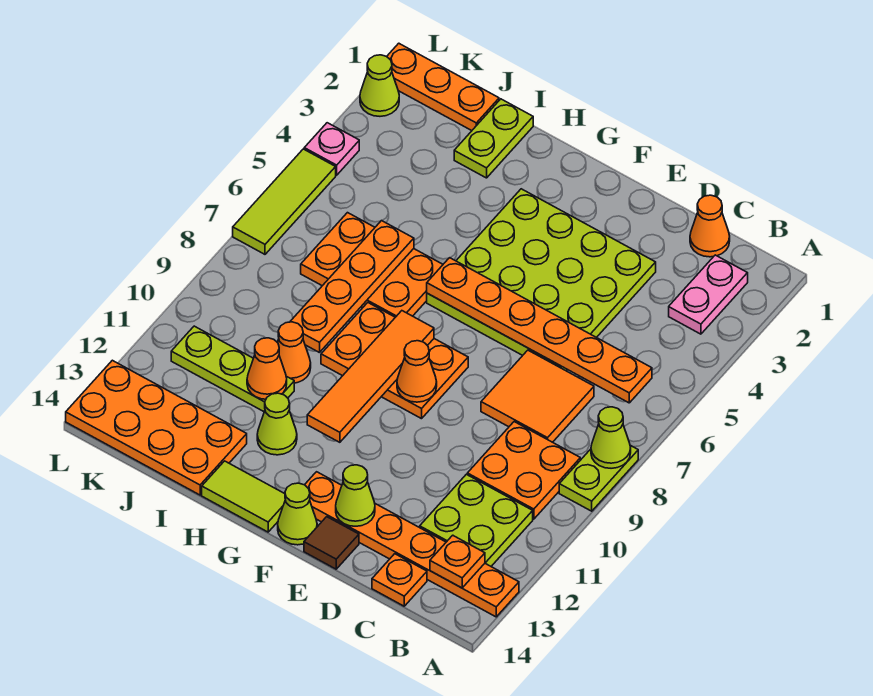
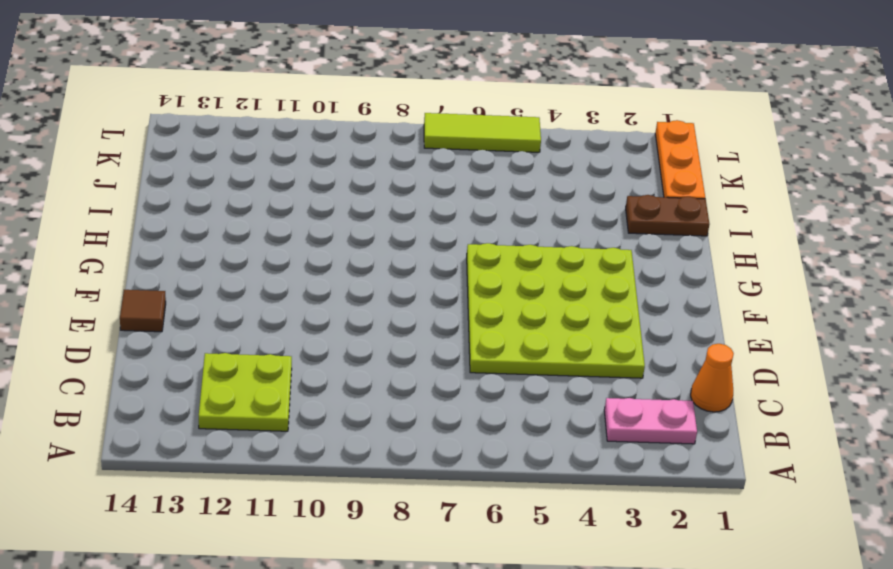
brown plate I1:I2 level 1 -> lime plate I1:I2 level 1
none -> lime plate A8:A9 level 1
none -> orange plate A13:F13 level 1
none -> orange plate B9:C10 level 1
none -> orange tile C7:D8 level 1

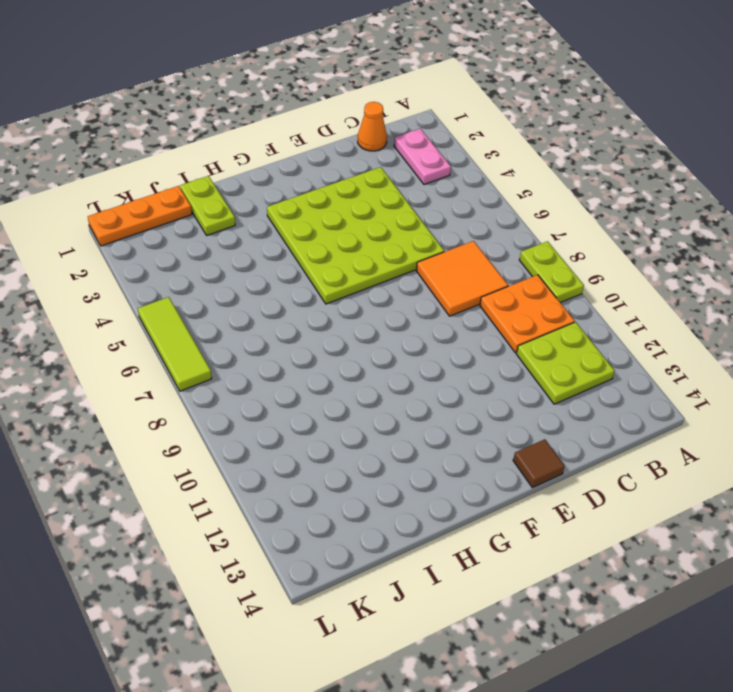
none -> orange plate A13:F13 level 1
none -> orange plate C14 level 1
none -> orange plate F8:H9 level 1
none -> lime cone F14 level 1

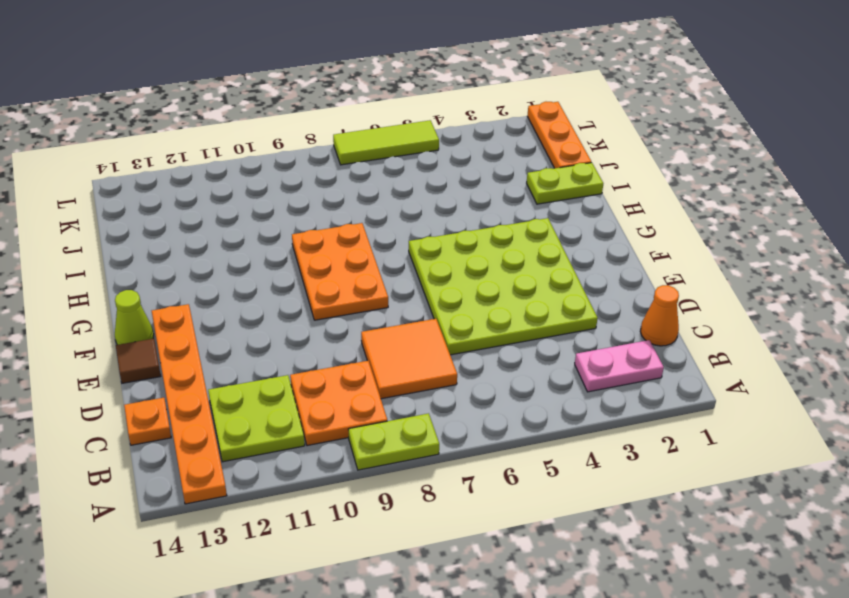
none -> lime tile G14:H14 level 1
none -> orange plate H6:J7 level 1
none -> lime cone H12 level 1
none -> orange cone I10 level 1

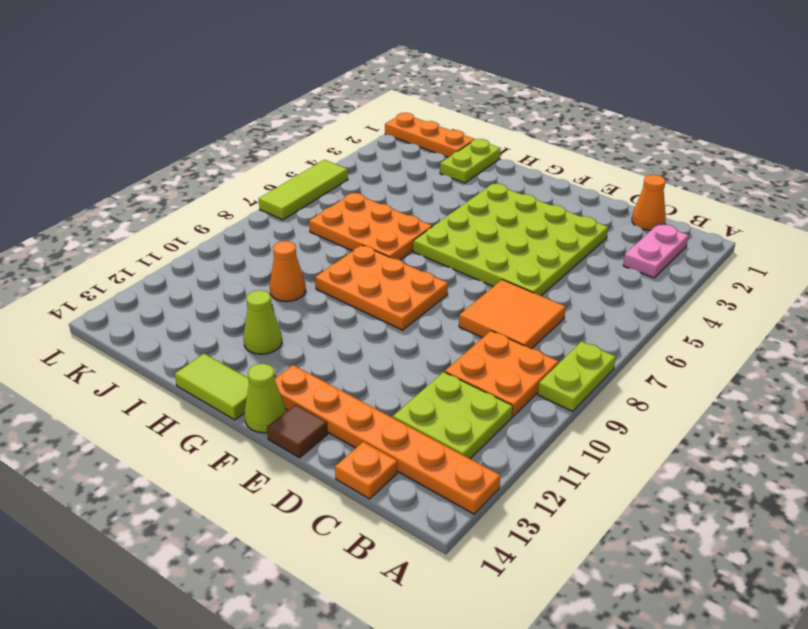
none -> lime plate I11:K11 level 1
none -> orange plate I13:L14 level 1
none -> lime cone L2 level 1
none -> pink plate L4 level 1

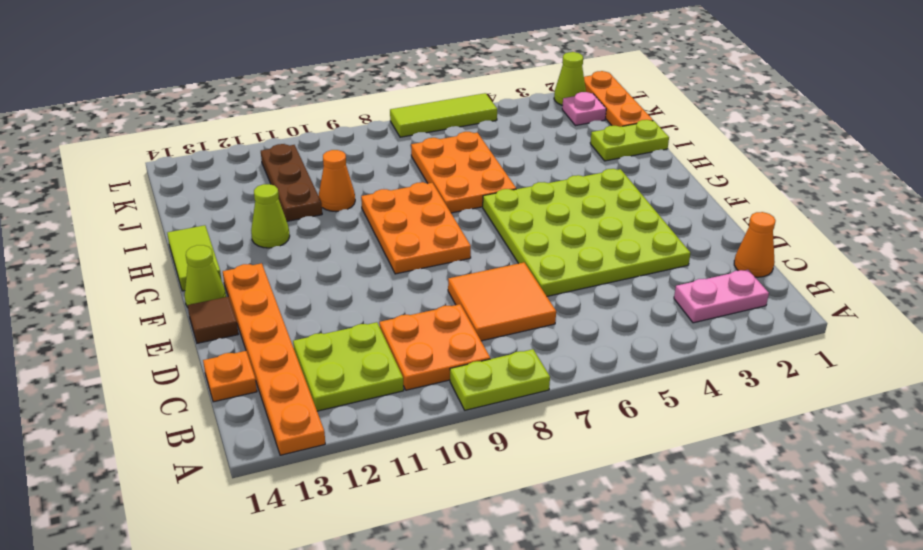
brown plate I11:K11 level 1 -> lime plate I11:K11 level 1
pink plate K2 level 1 -> pink plate L4 level 1
none -> orange plate I13:L14 level 1
none -> lime cone A8 level 2
none -> orange plate B6:G6 level 2
none -> orange plate B13 level 2

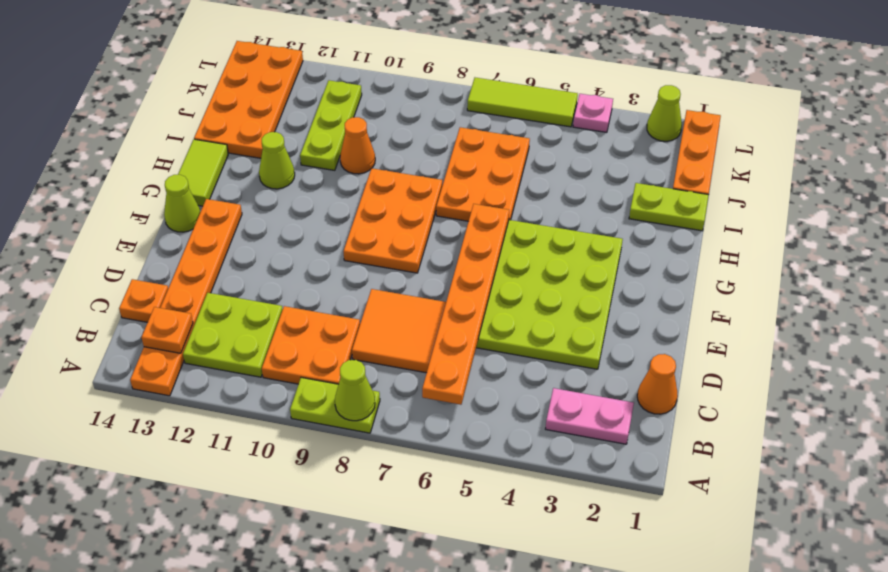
none -> brown tile E14 level 1
none -> lime cone E13 level 2
none -> orange cone F9 level 2
none -> orange tile G8:G11 level 2

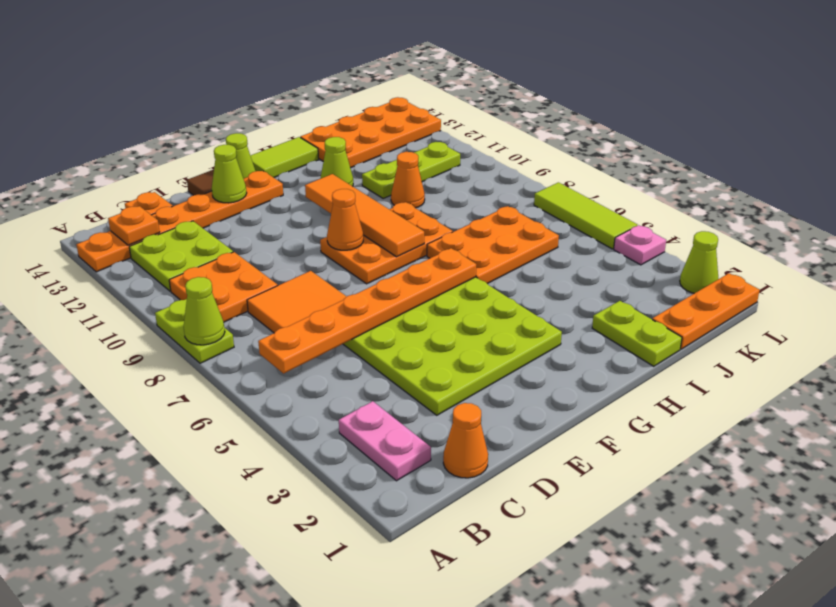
none -> orange plate I6:I9 level 2
none -> orange cone I11 level 2

